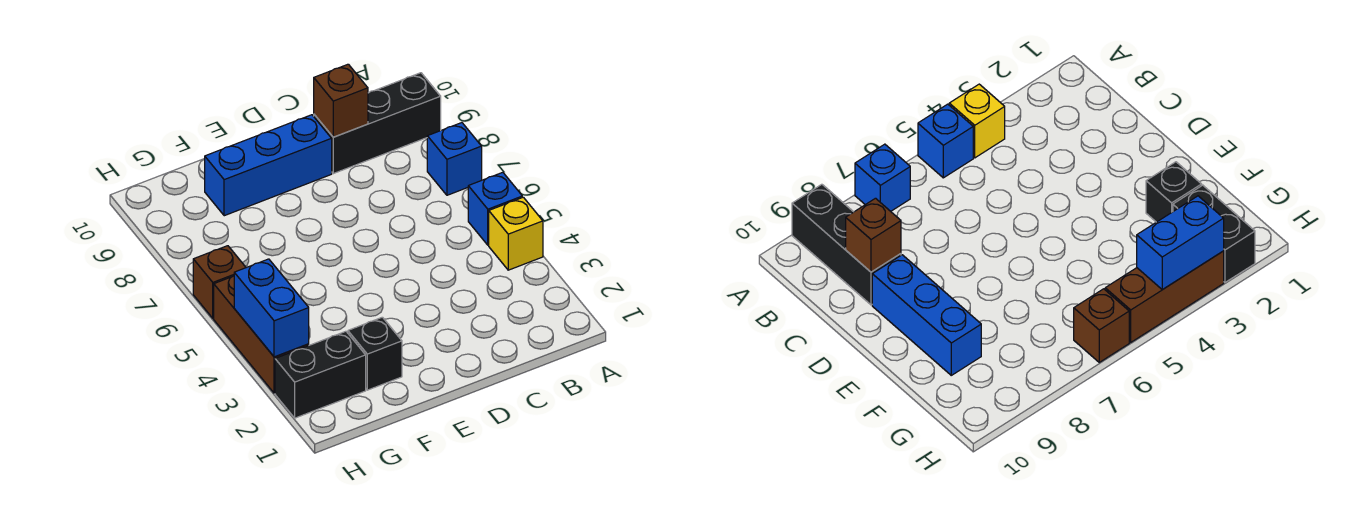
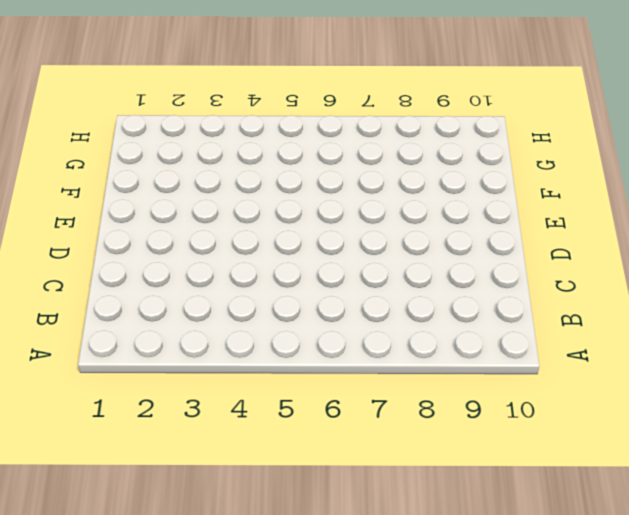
none -> yellow brick A4 level 1
none -> blue brick A5 level 1

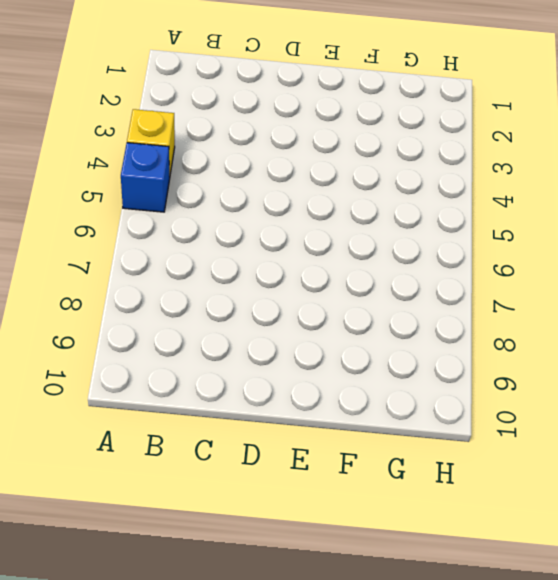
none -> blue brick A7 level 1
none -> black brick A9:C9 level 1

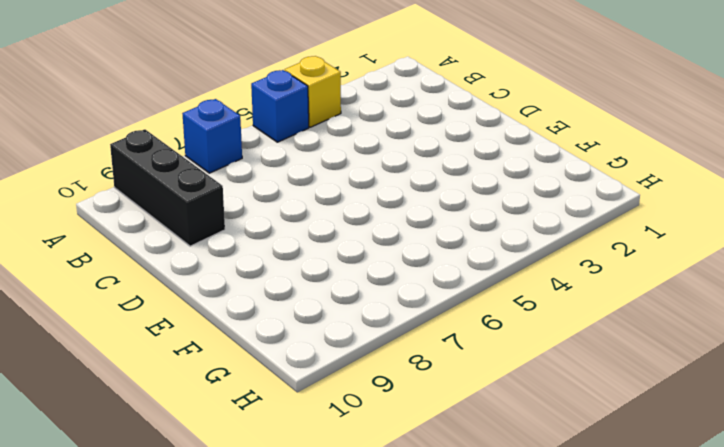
none -> blue brick D9:F9 level 1
none -> black brick F2 level 1

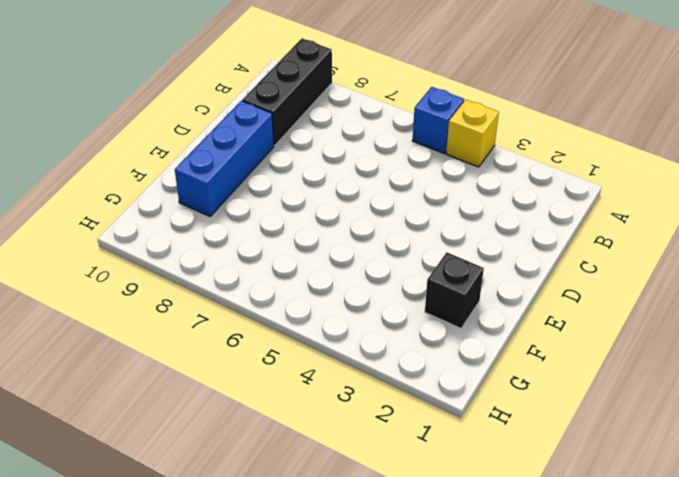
none -> blue brick A7 level 1
none -> black brick G2:H2 level 1

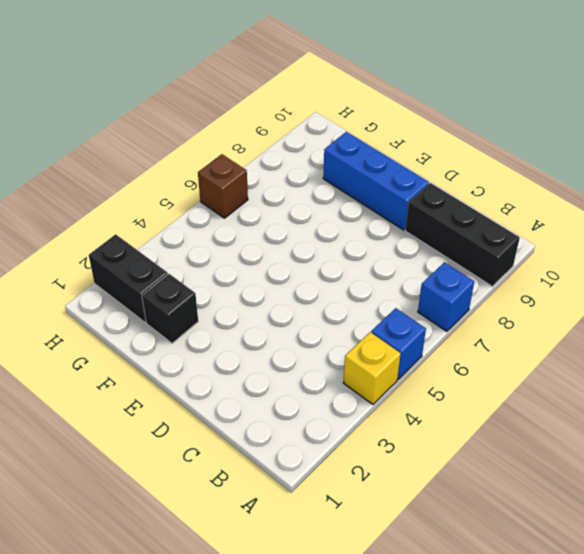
none -> brown brick H3:H5 level 1
none -> brown brick C9 level 2

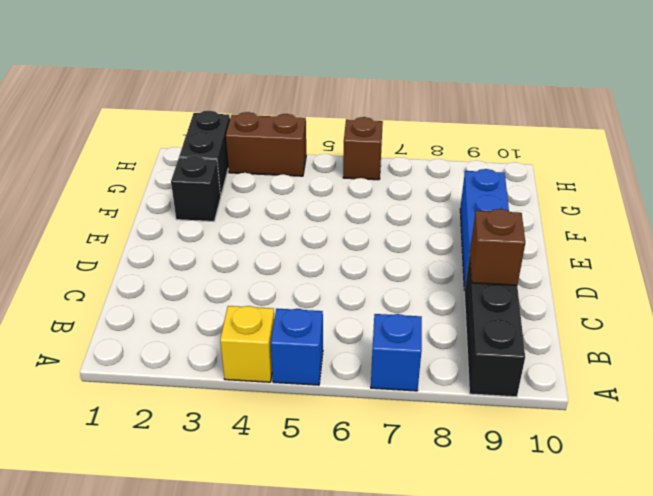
brown brick H3:H4 level 1 -> brown brick H3:H5 level 1
none -> blue brick H3:H4 level 2

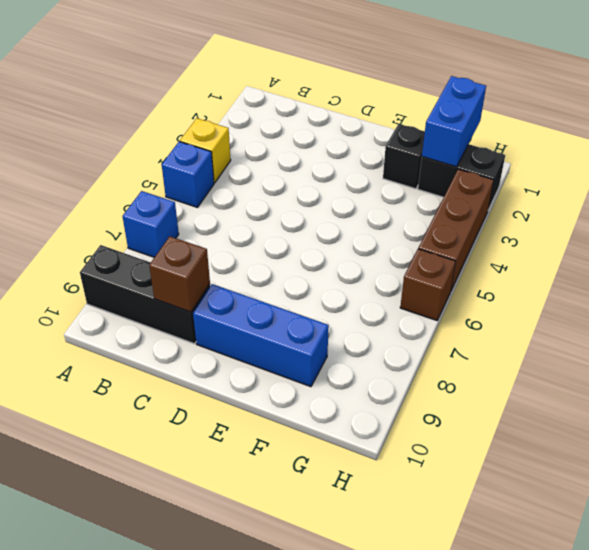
blue brick G1:G2 level 2 -> blue brick H3:H4 level 2

